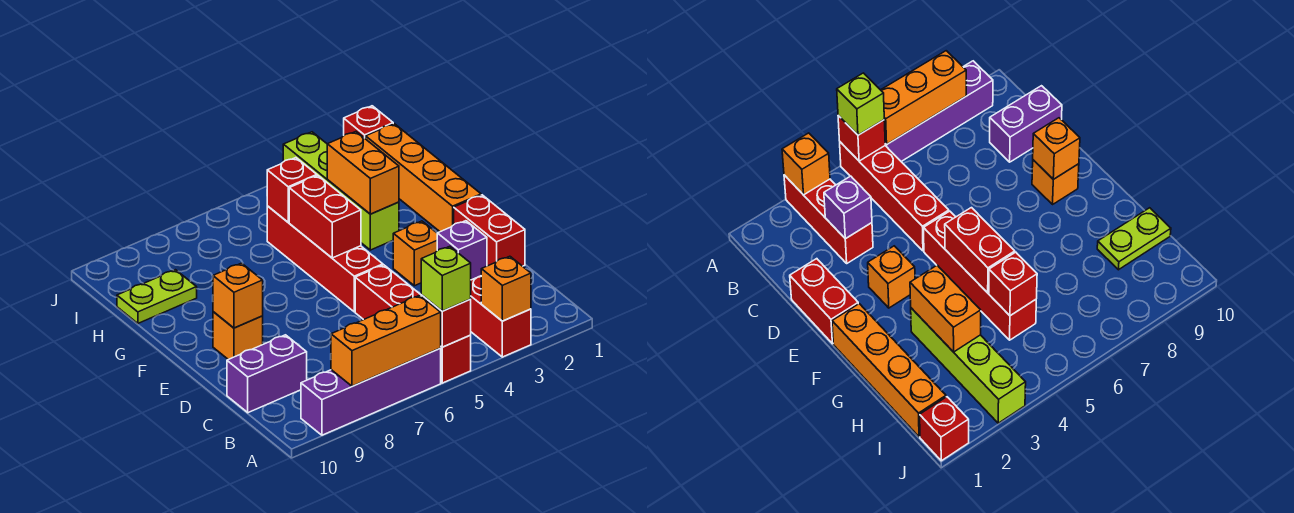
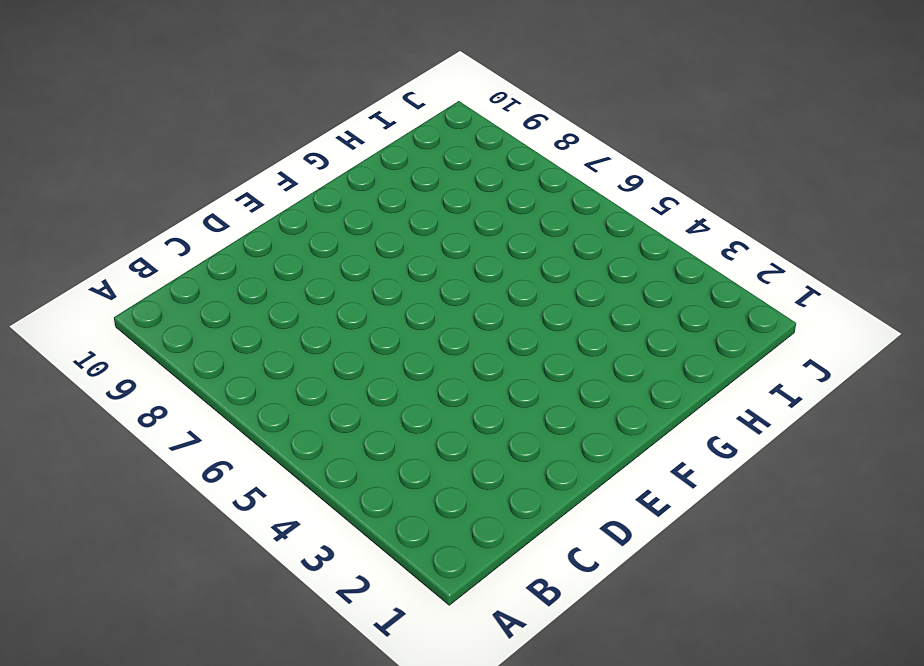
none -> red brick A3:C3 level 1
none -> red brick A5:D5 level 1
none -> purple brick A6:A9 level 1

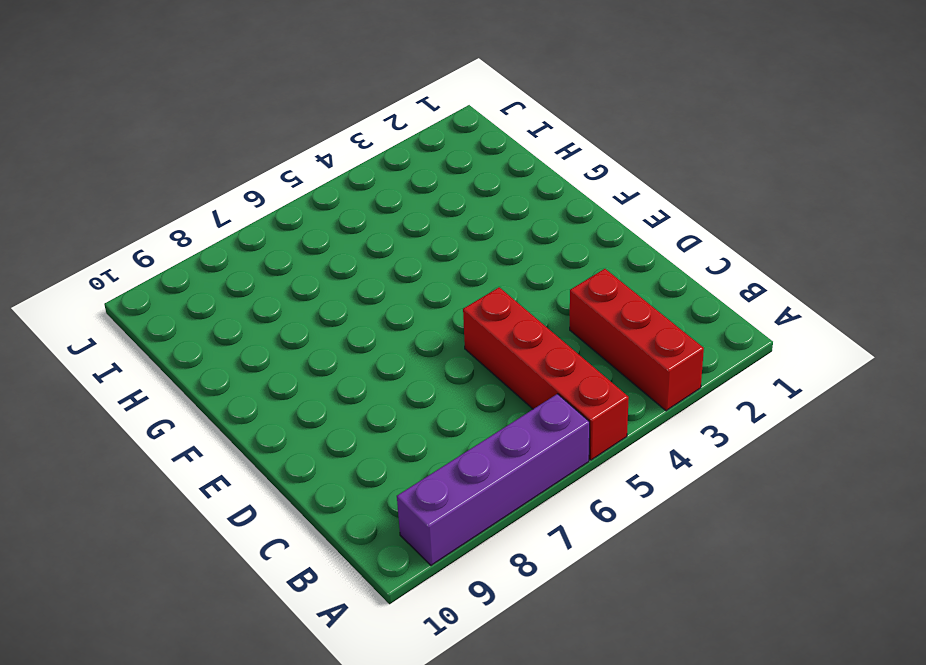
none -> purple brick C9:C10 level 1
none -> red brick D1:E1 level 1
none -> orange brick E3 level 1

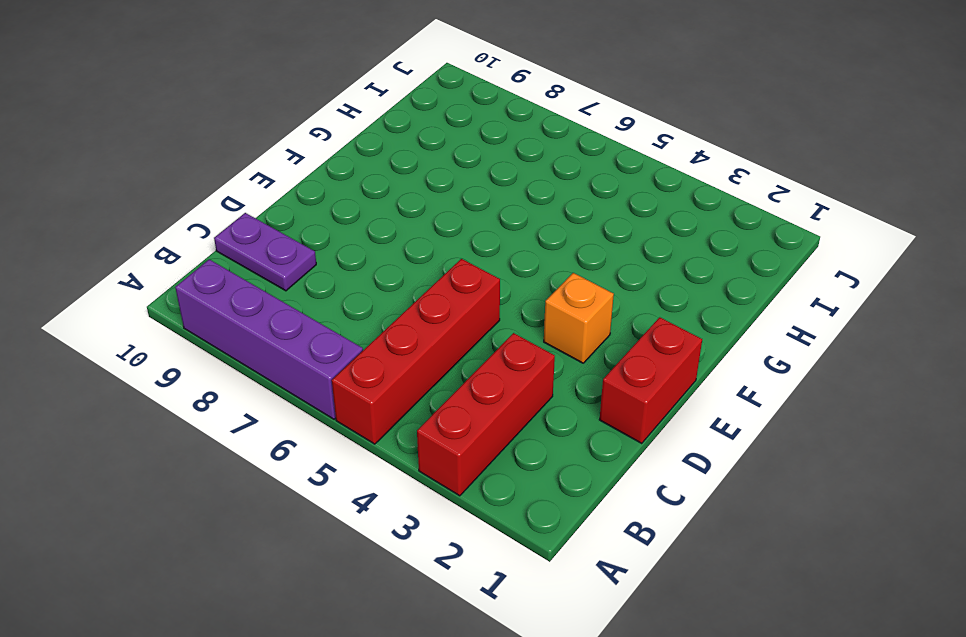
purple plate C9:C10 level 1 -> purple brick C9:C10 level 1
none -> red brick E5:H5 level 1
none -> orange brick E9 level 1
none -> orange brick F1:I1 level 1

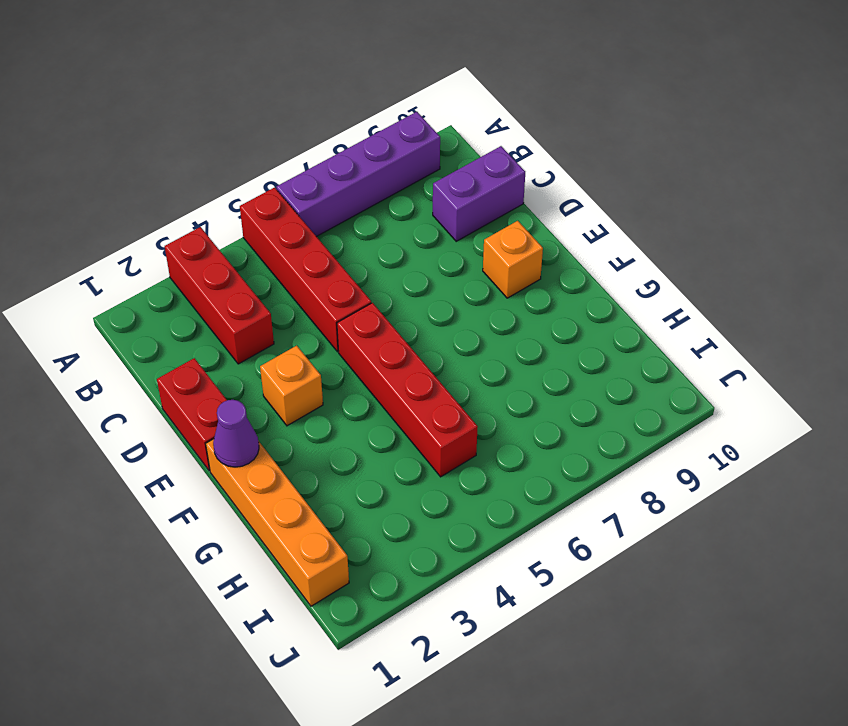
purple cone F1 level 2 -> none
none -> lime brick G3:J3 level 1
none -> lime plate H9:H10 level 1
none -> red brick J1 level 1

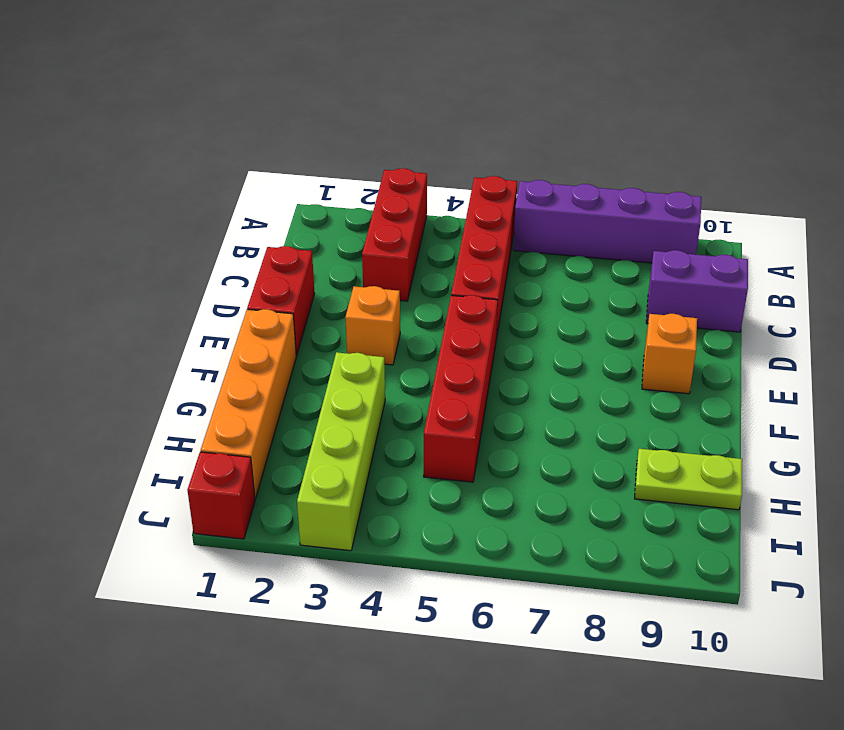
none -> orange brick A3 level 2
none -> red brick A5 level 2
none -> orange brick A6:A8 level 2

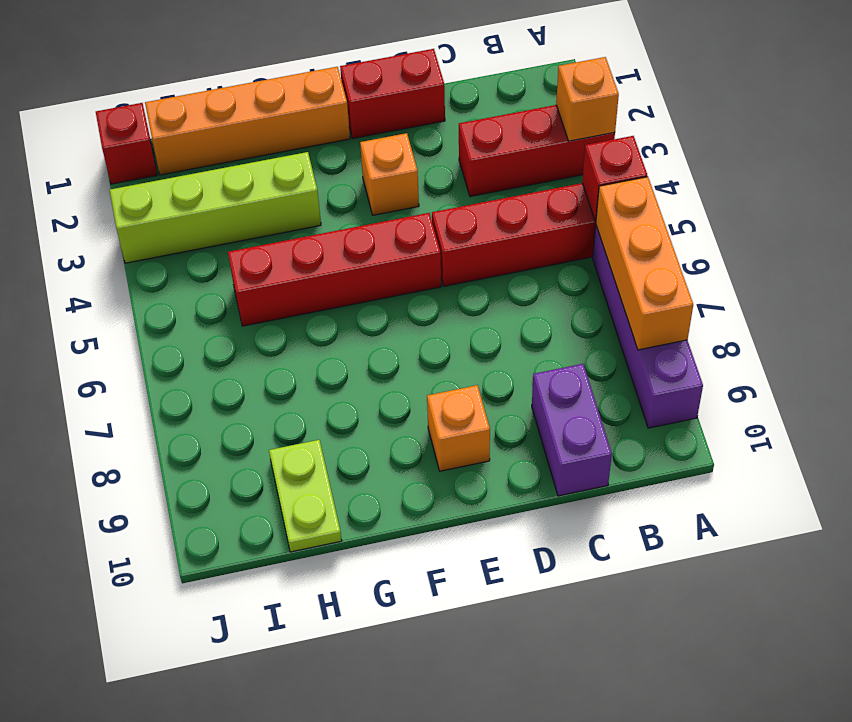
none -> purple brick C3 level 2
none -> orange brick E9 level 2
none -> red brick F5:G5 level 2

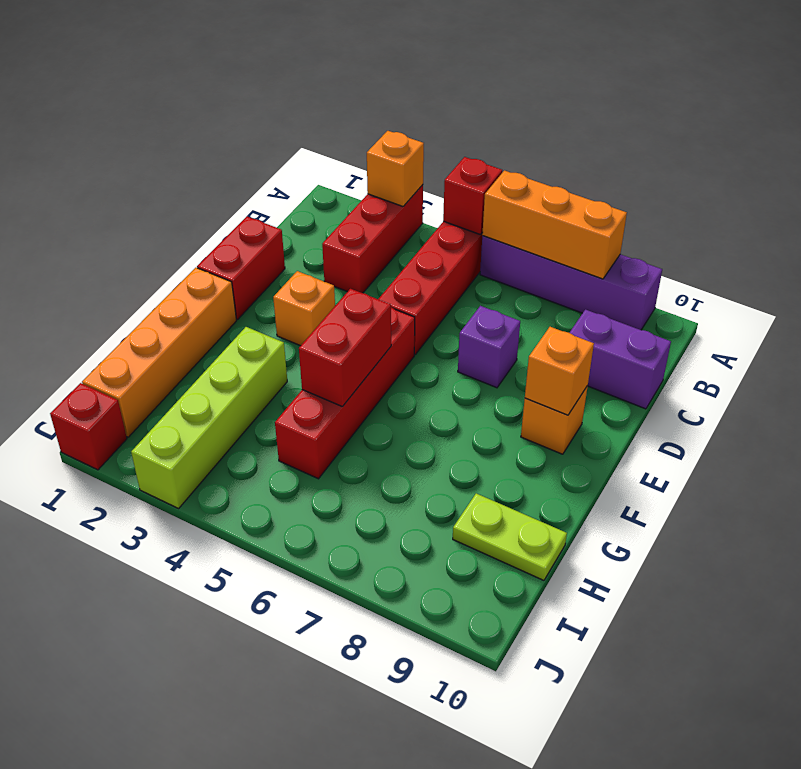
purple brick D7 level 1 -> purple brick C3 level 2
none -> orange brick G3:H3 level 2
none -> red brick H5 level 2
none -> lime brick A5 level 3

